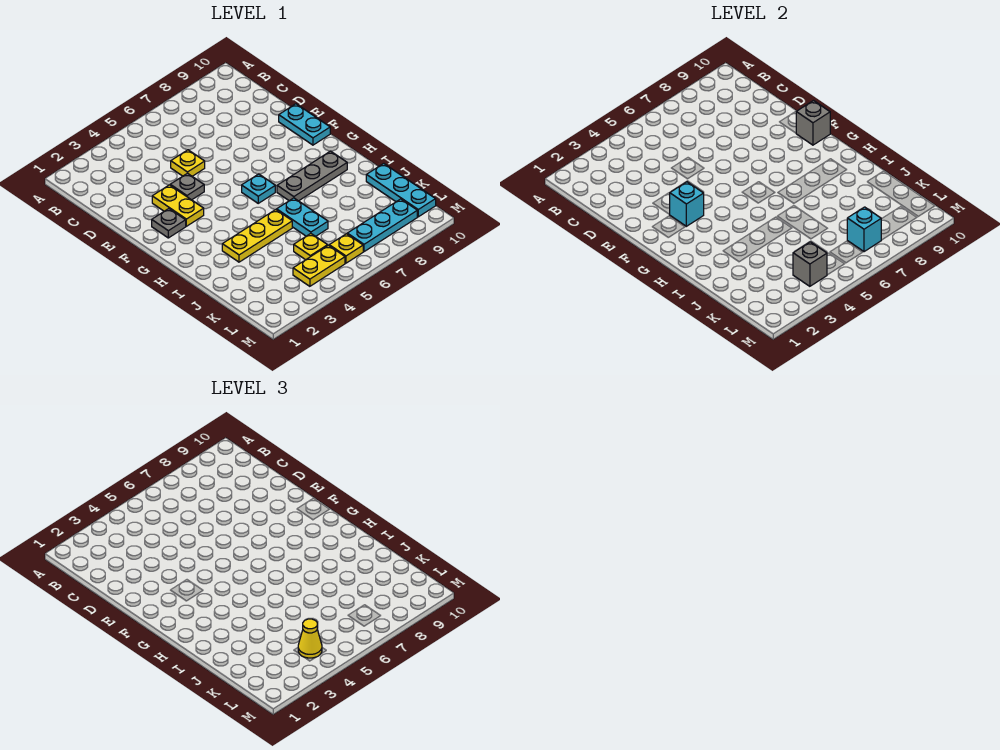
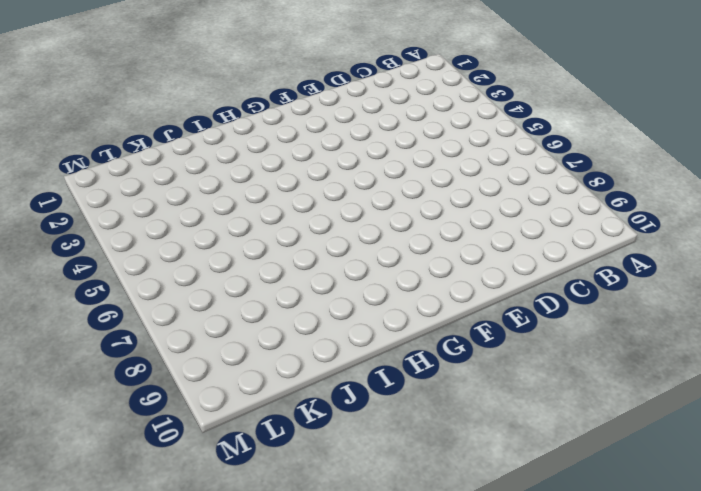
none -> yellow plate D5 level 1
none -> yellow plate E3:F3 level 1
none -> grey plate E4 level 1

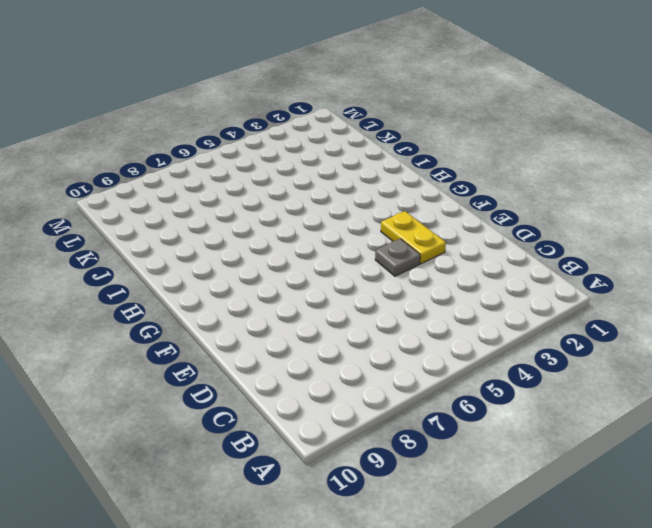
none -> yellow plate D5 level 1
none -> cyan plate E10:F10 level 1
none -> grey plate F2 level 1

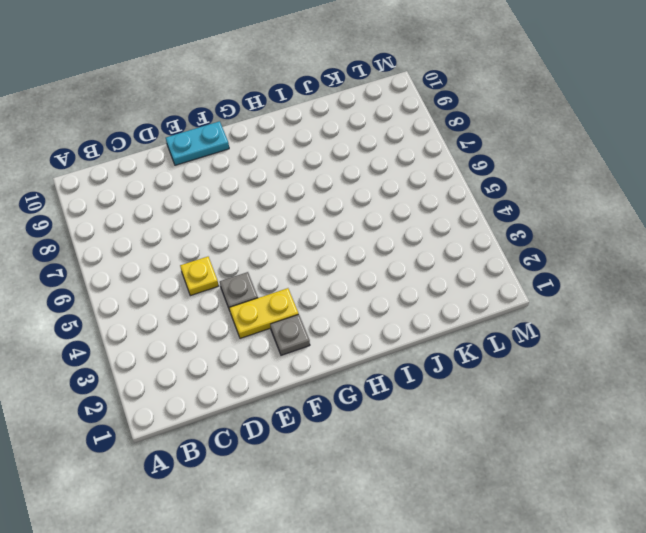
none -> cyan plate G6 level 1
none -> grey plate H7:H9 level 1
none -> yellow plate I3:I5 level 1

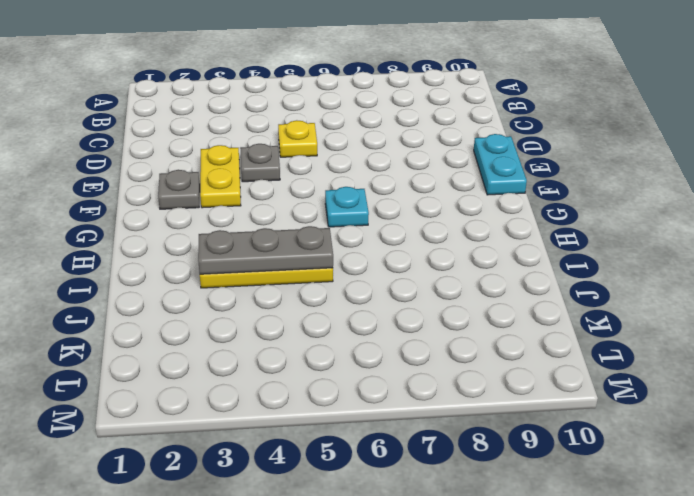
grey plate I3:I5 level 2 -> grey plate H7:H9 level 1
none -> cyan plate I6:J6 level 1
none -> cyan plate J10:L10 level 1
none -> yellow plate K5 level 1

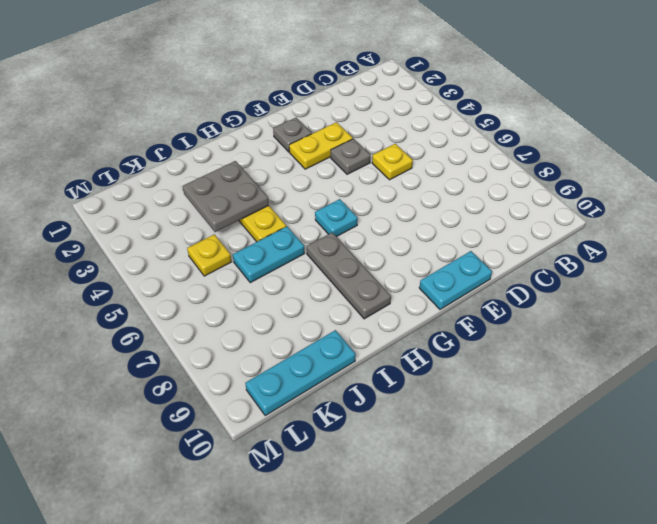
grey plate I3:J4 level 2 -> none
none -> yellow plate L4:L5 level 1
none -> yellow plate L6 level 1
none -> cyan plate L7:L9 level 1

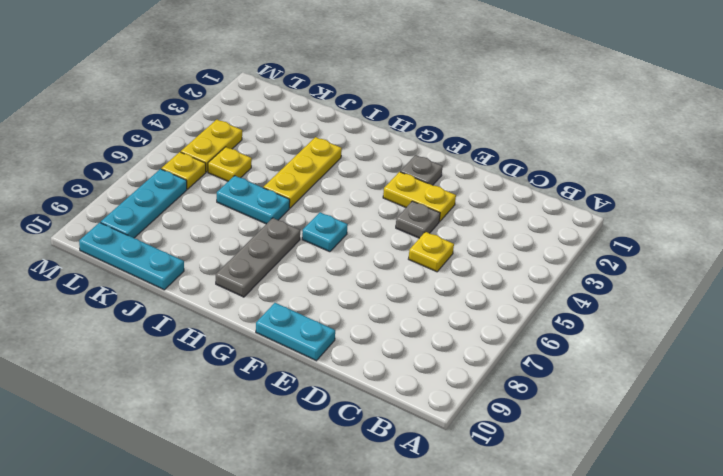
none -> cyan brick F3 level 2
none -> grey brick F10 level 2
none -> grey brick L4 level 2

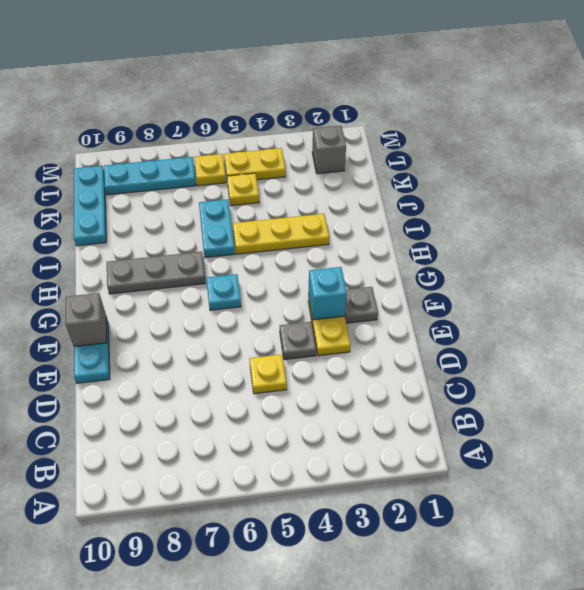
grey brick L2 level 1 -> grey brick L4 level 2
none -> cyan brick L7 level 2
none -> yellow cone L4 level 3

